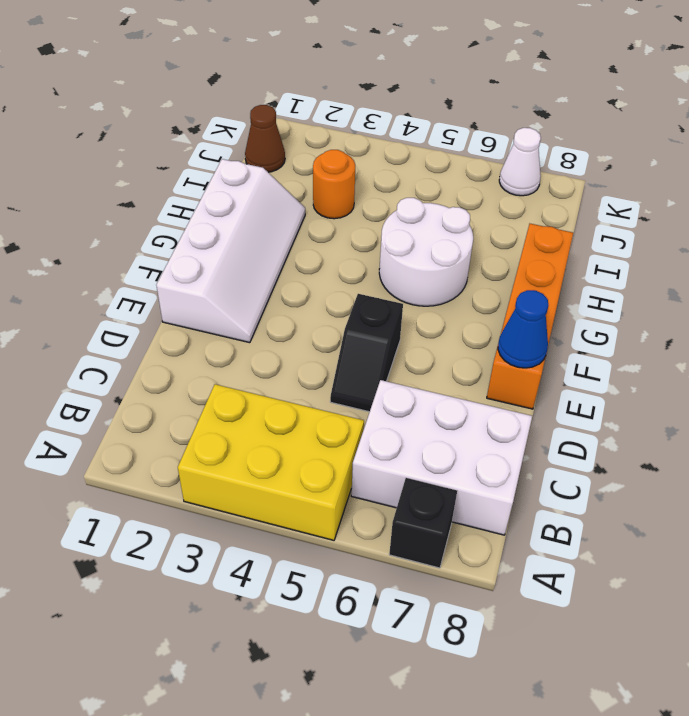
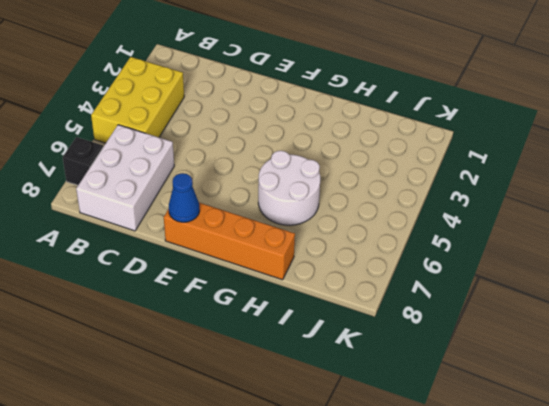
none -> black slope D5:E5 level 1 top E
none -> white slope E1:H2 level 1 top 1

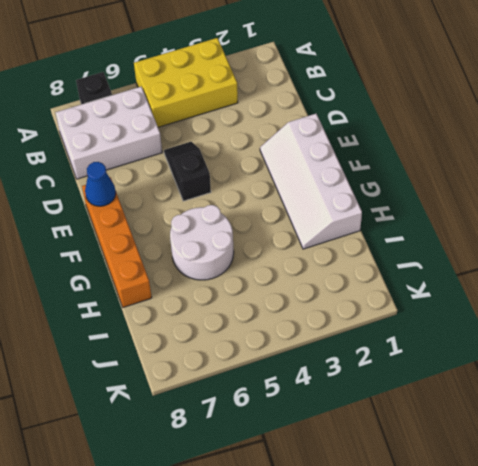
none -> orange round brick I3 level 1
none -> brown cone J1 level 1

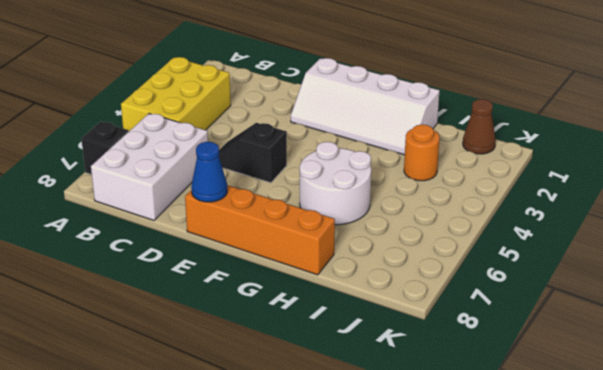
none -> white cone K7 level 1

